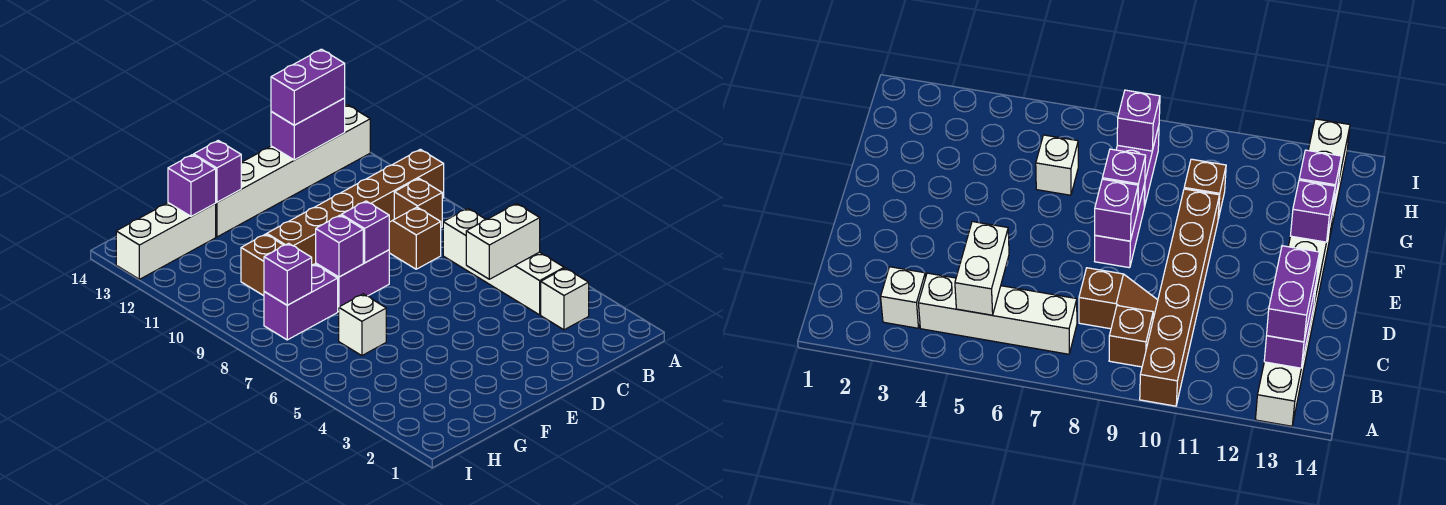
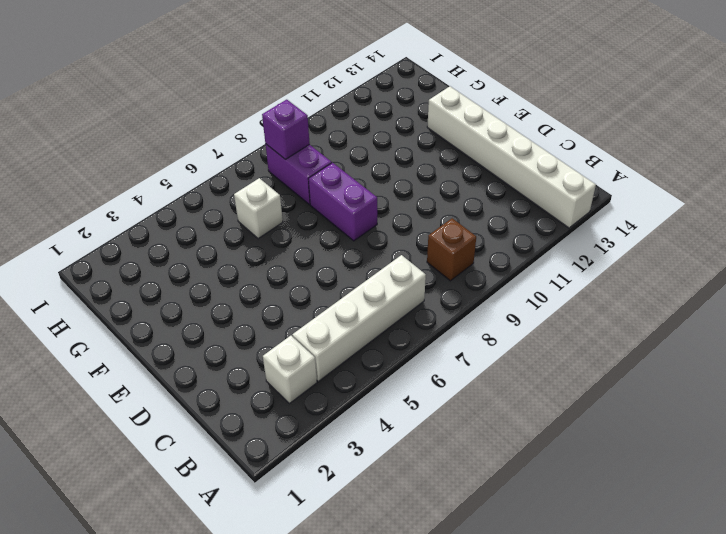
none -> brown brick A10:F10 level 1
none -> brown slope C8:C9 level 1 top 8
none -> brown brick G10 level 1

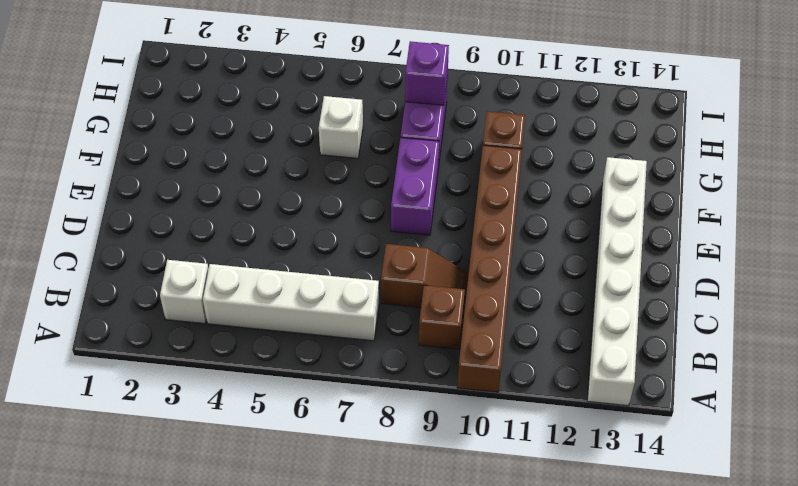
none -> white brick G13:I13 level 1
none -> white brick B5:C5 level 2
none -> purple brick B13:C13 level 2

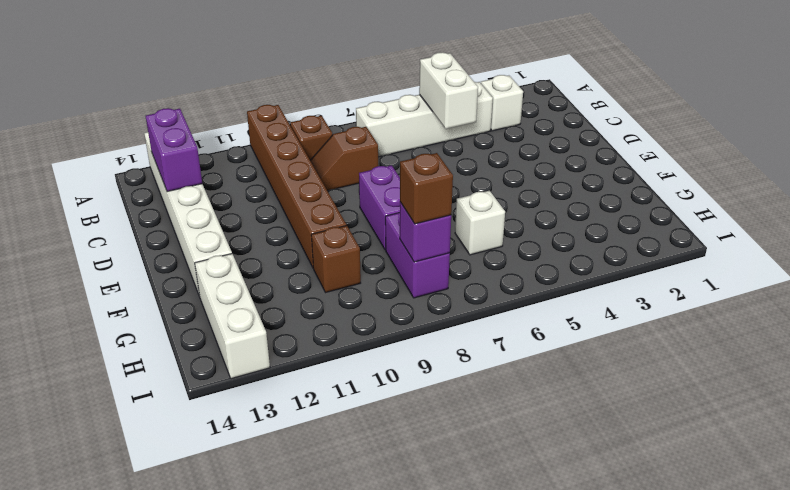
brown brick H8 level 3 -> none
none -> purple brick E8 level 2
none -> purple brick F8 level 2
none -> purple brick F13 level 2

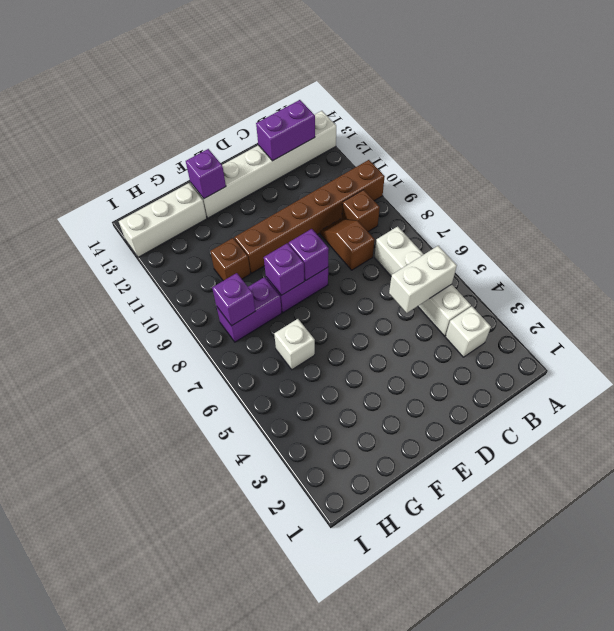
none -> purple brick G13 level 2
none -> purple brick B13:C13 level 3

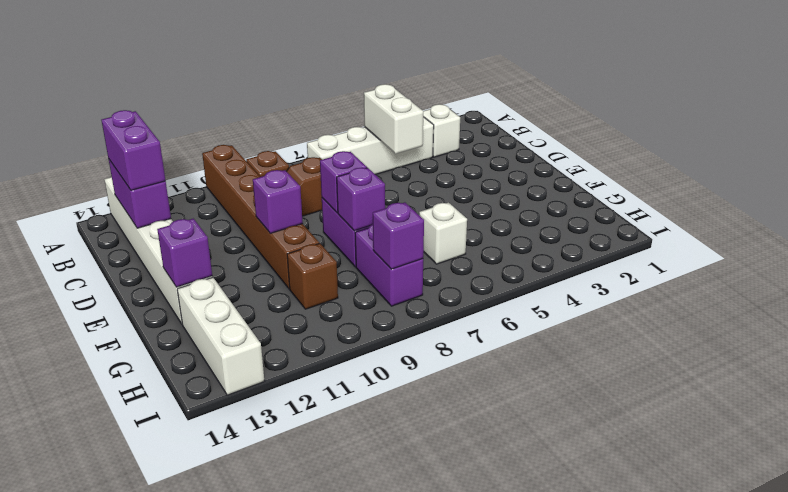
purple brick E10 level 2 -> purple brick G13 level 2

